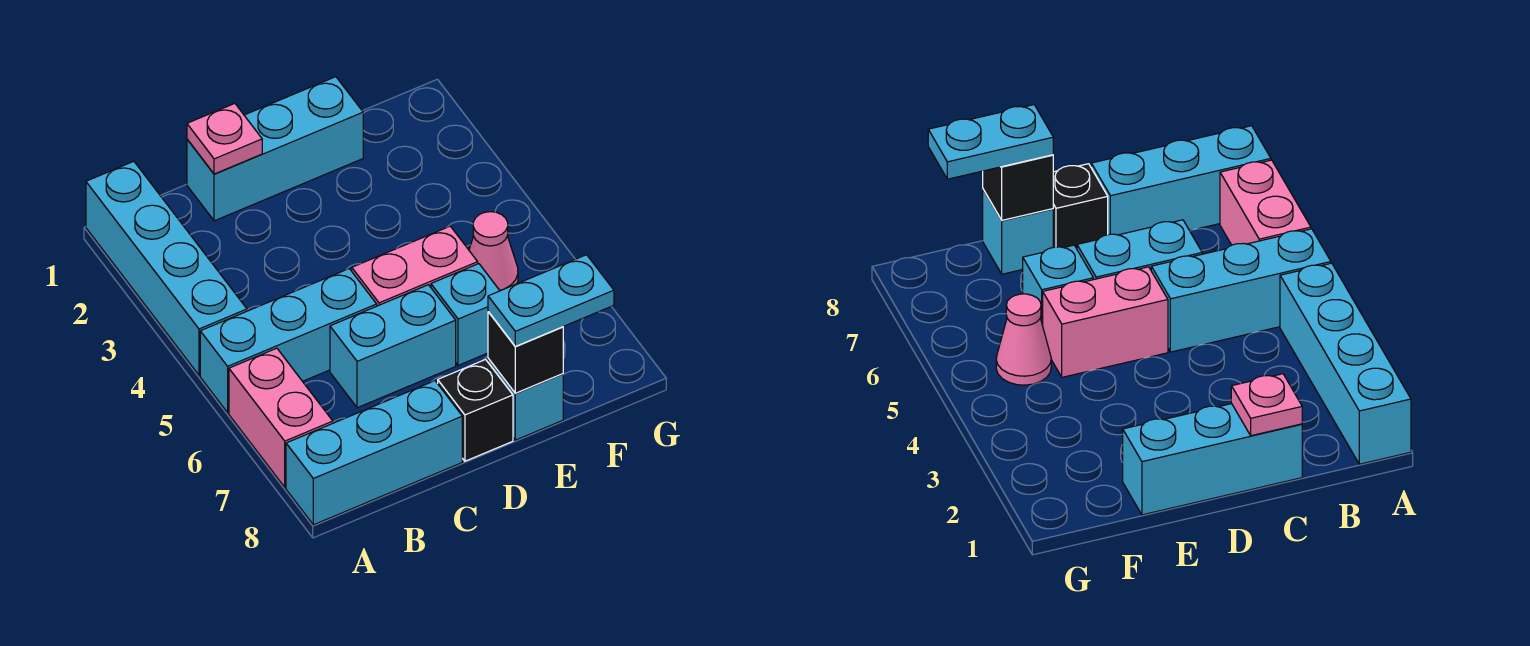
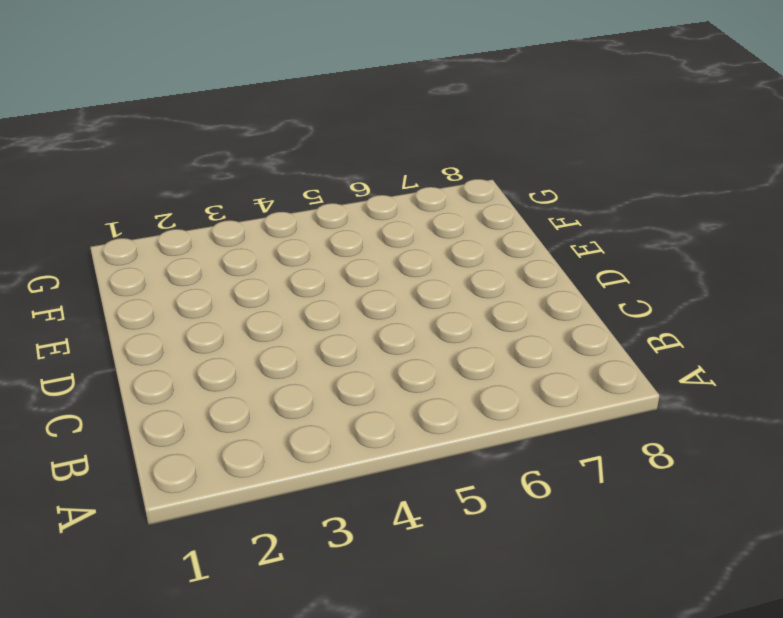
none -> cyan brick A1:A4 level 1
none -> cyan brick A5:C5 level 1
none -> pink brick A6:A7 level 1

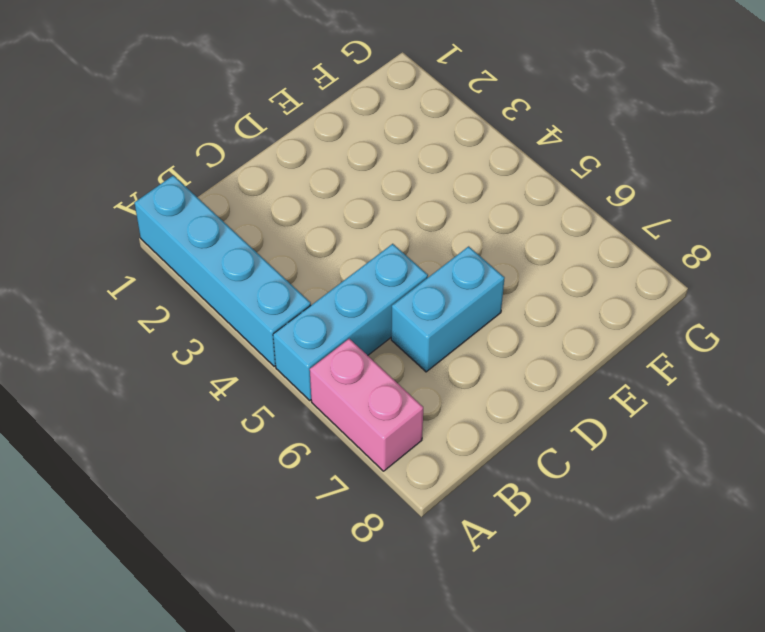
none -> cyan brick A8:C8 level 1
none -> cyan brick C1:E1 level 1
none -> pink brick D5:E5 level 1

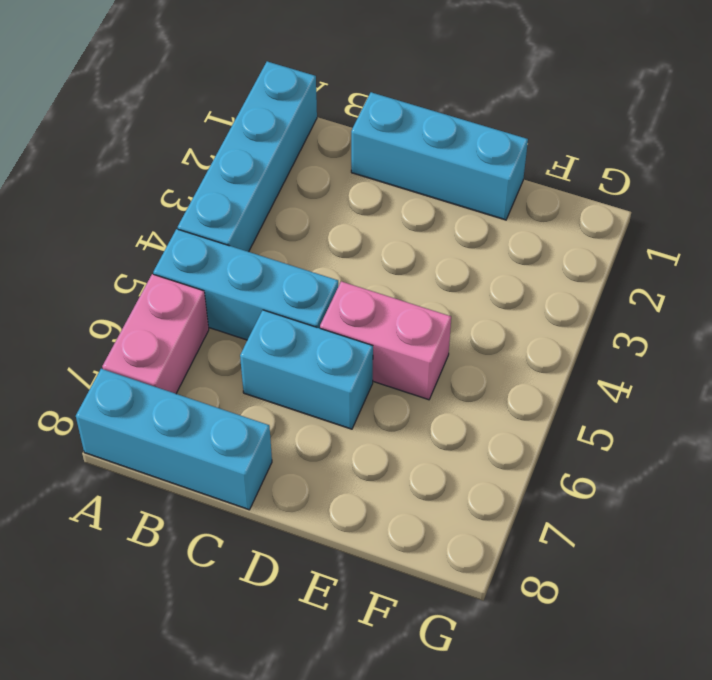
none -> black brick D8 level 1
none -> cyan brick E6 level 1
none -> cyan brick E8 level 1

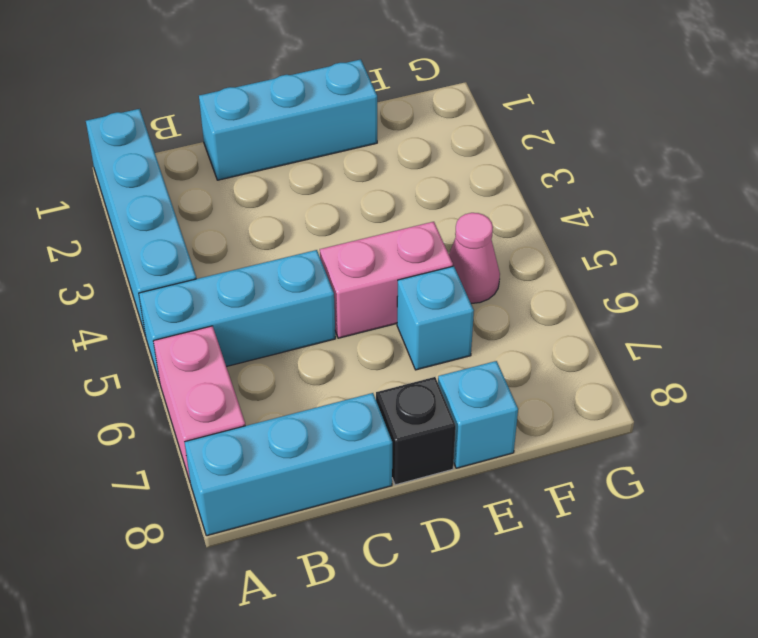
none -> cyan brick C6:D6 level 1
none -> pink plate C1 level 2
none -> black brick E8 level 2

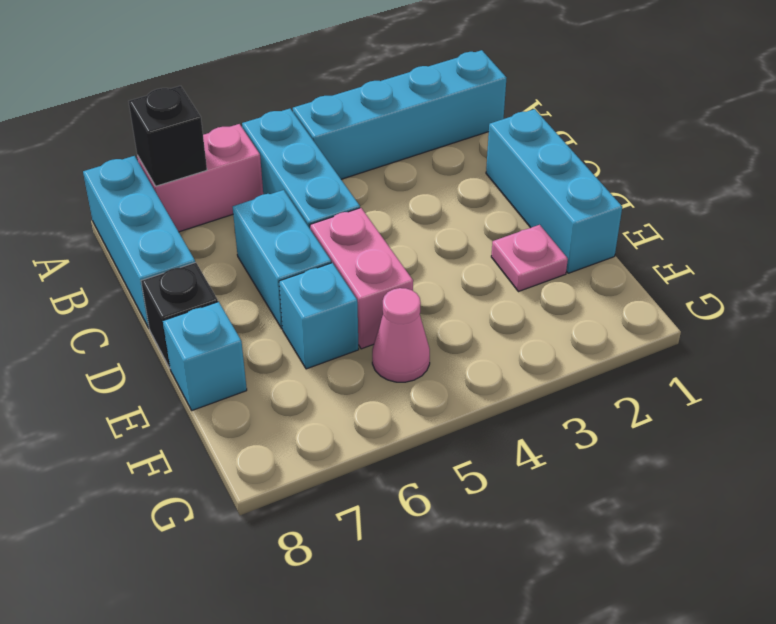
black brick A7 level 2 -> black brick E8 level 2
pink plate E2 level 1 -> pink plate C1 level 2
none -> cyan plate E8:F8 level 3

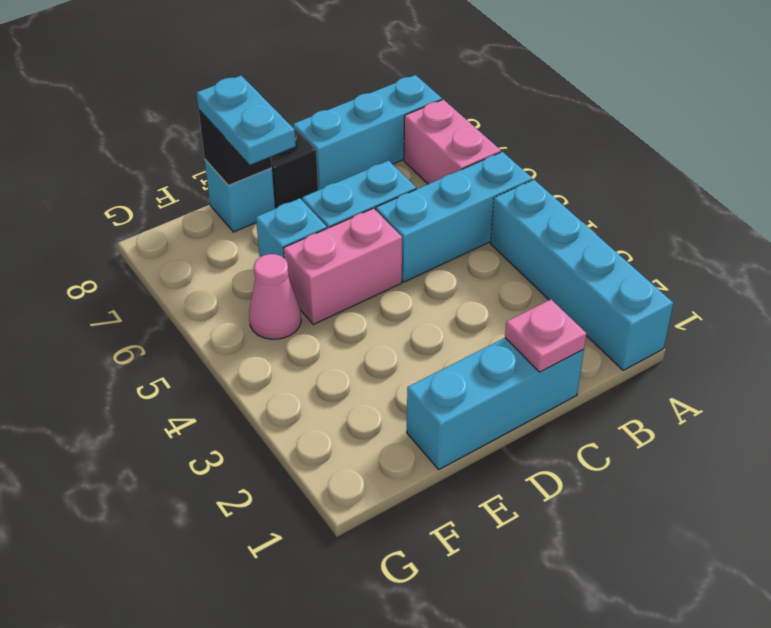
cyan plate E7:E8 level 3 -> cyan plate E8:F8 level 3

